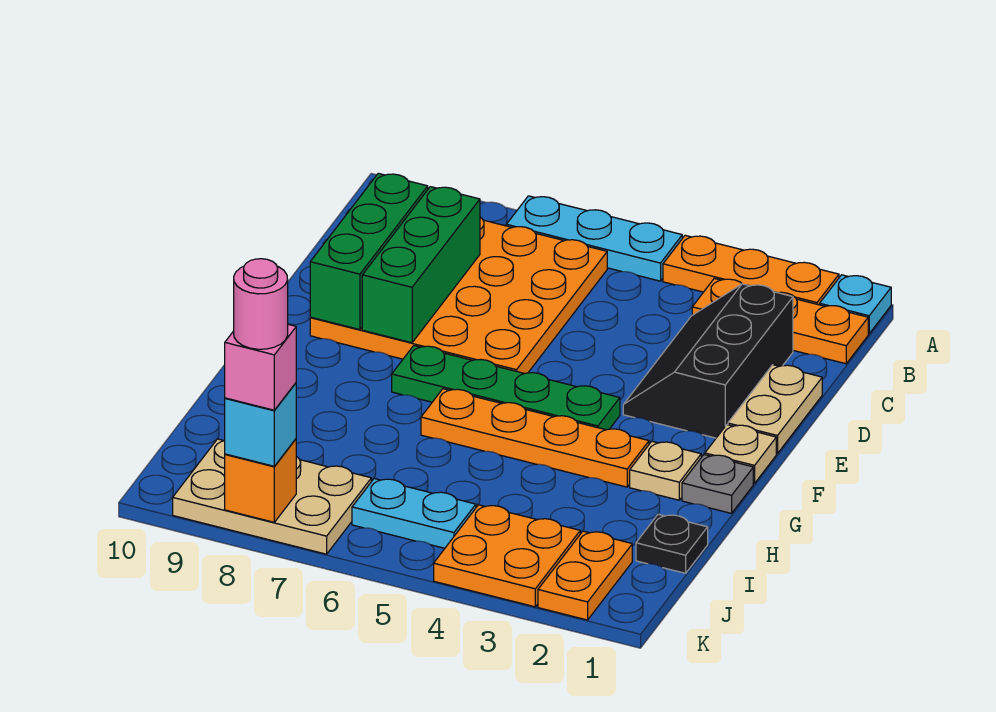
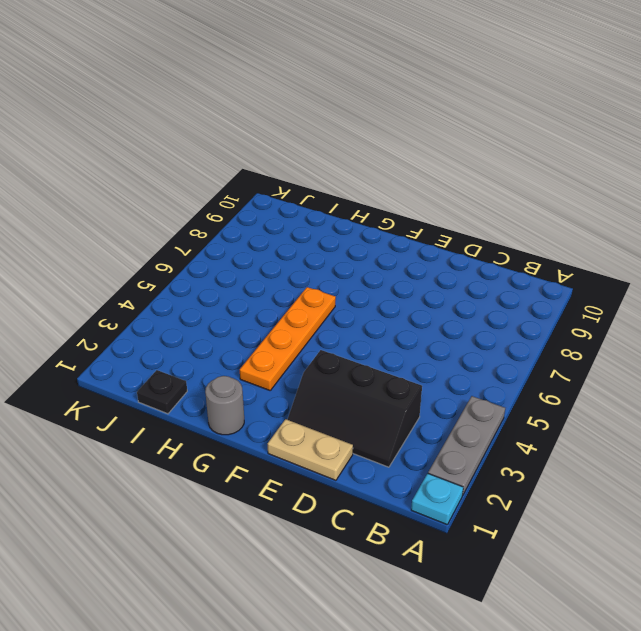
grey plate A2:A4 level 1 -> orange plate A2:A4 level 1
black slope C2:E3 level 1 top 3 -> black slope C2:E3 level 1 top 2
grey round brick G1 level 1 -> grey plate G1 level 1
none -> cyan plate A5:A7 level 1
none -> orange plate B1:B3 level 1
none -> orange plate B6:E9 level 1

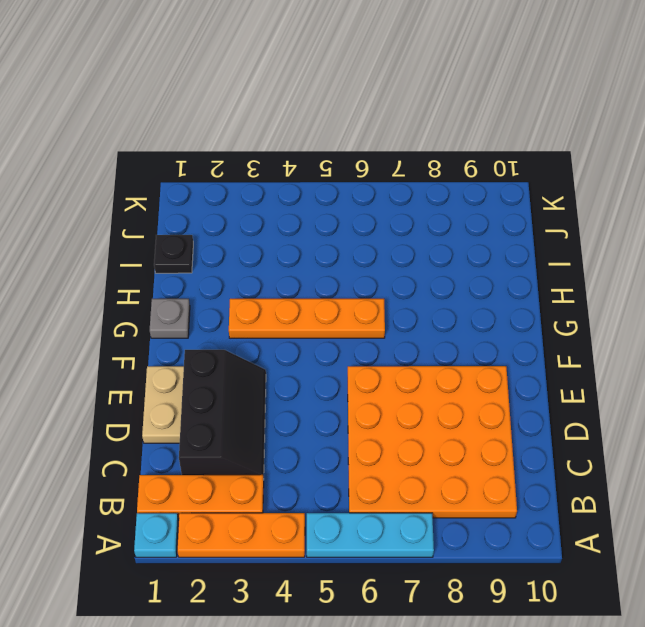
none -> tan plate F1 level 1
none -> green plate F4:F7 level 1
none -> tan plate G2 level 1

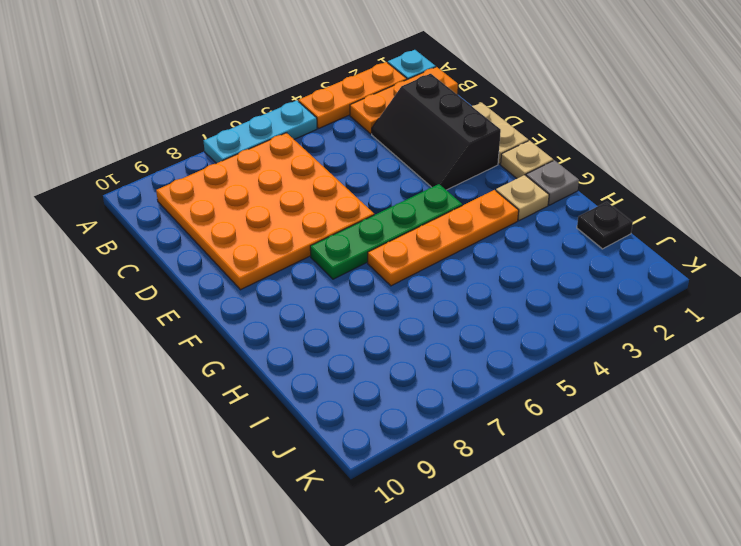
none -> orange plate J2:K2 level 1
none -> orange plate J3:K4 level 1
none -> cyan plate J5:J6 level 1

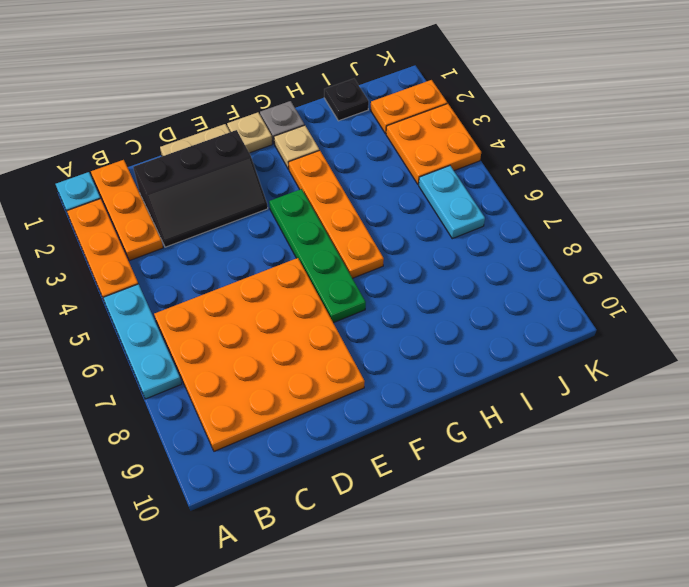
none -> tan plate J7:K9 level 1
none -> green brick C8:E8 level 2
none -> green brick C9:E9 level 2

